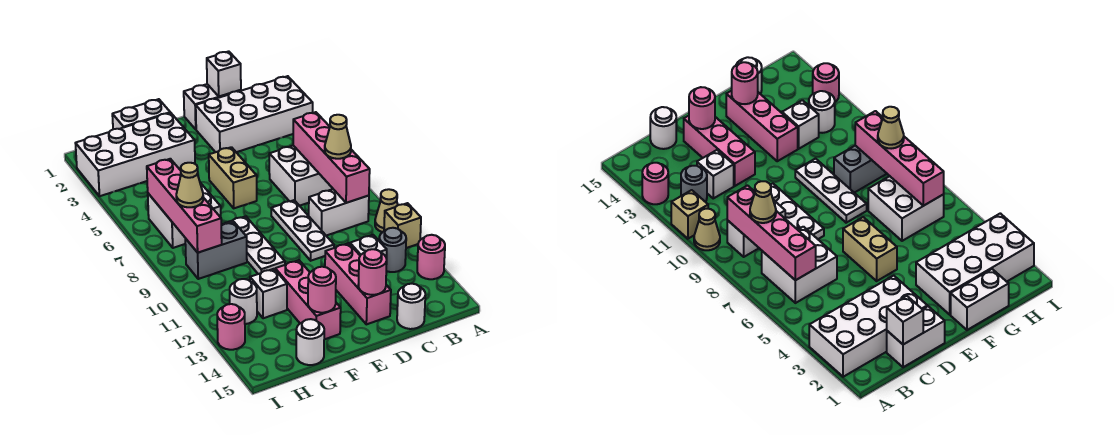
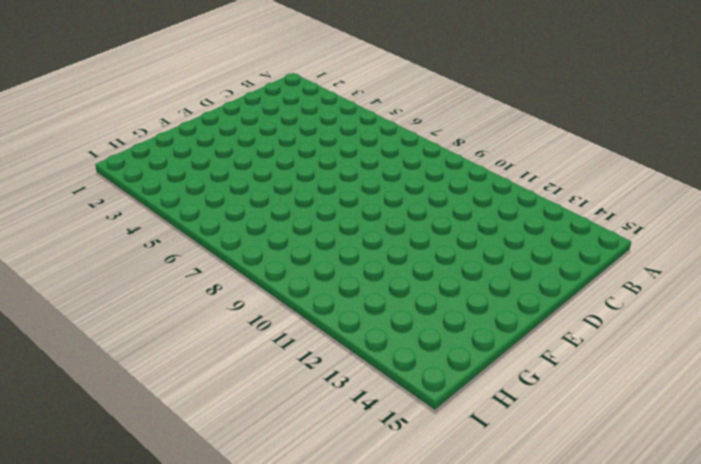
none -> white brick A2:D3 level 1
none -> tan cone A10 level 1
none -> tan brick A11 level 1
none -> pink round brick A13 level 1

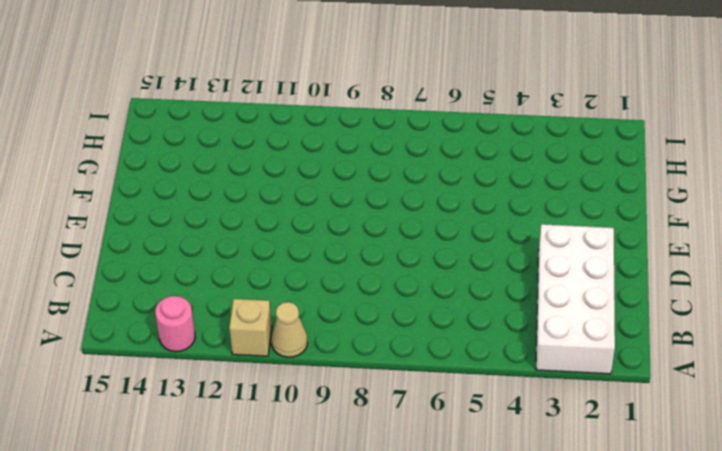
none -> white brick B6:C7 level 1
none -> white brick B9:C9 level 1
none -> grey round brick B12 level 1
none -> white brick C1:D1 level 1

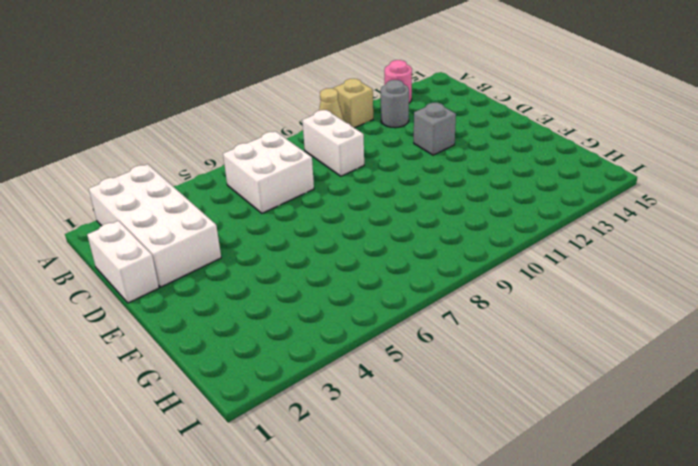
grey brick D12 level 1 -> pink brick D12:D14 level 1
none -> white brick C12 level 1
none -> white round brick C15 level 1
none -> white plate D8:D10 level 1
none -> tan brick E5:E6 level 1

